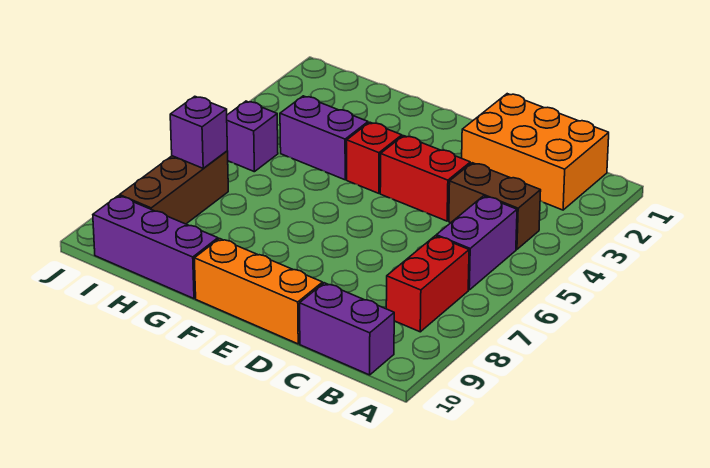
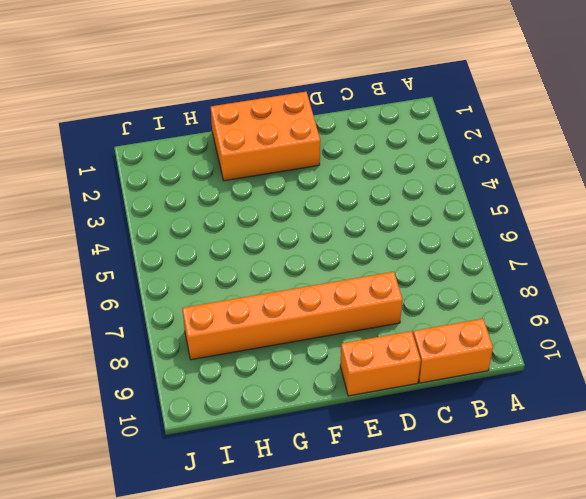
orange brick B10:C10 level 1 -> purple brick B10:C10 level 1
orange brick D8:I8 level 1 -> brown brick I7:I9 level 1
orange brick D10:E10 level 1 -> orange brick D10:F10 level 1
orange brick E1:G2 level 1 -> orange brick B1:D2 level 1
none -> brown brick B4:C4 level 1
none -> purple brick B5:B6 level 1
none -> red brick B7:B8 level 1

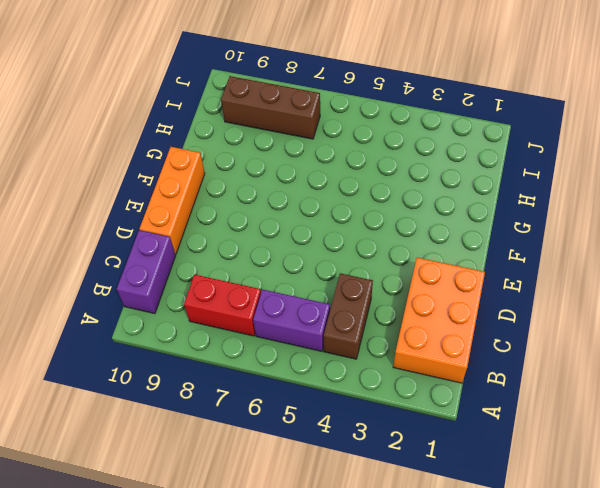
none -> red brick D4:E4 level 1
none -> red brick F4 level 1
none -> purple brick G4:H4 level 1

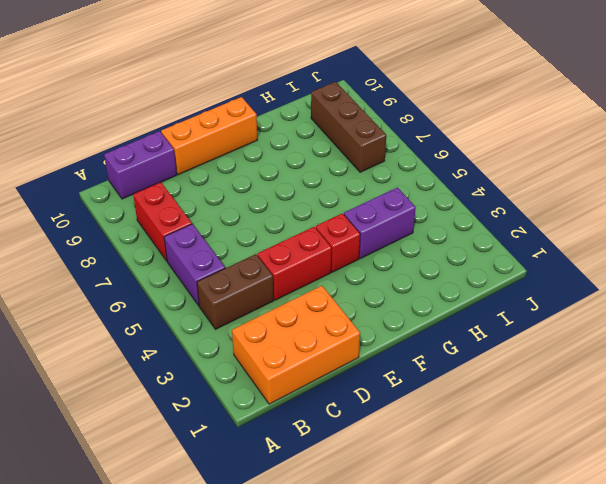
none -> purple brick G10:I10 level 1
none -> purple brick I5 level 1
none -> purple brick I7 level 2

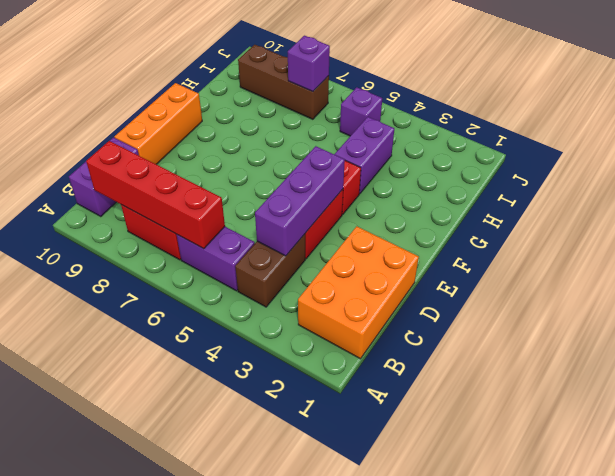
red brick B6:B9 level 2 -> none
purple brick C4:E4 level 2 -> purple brick G10:I10 level 1

